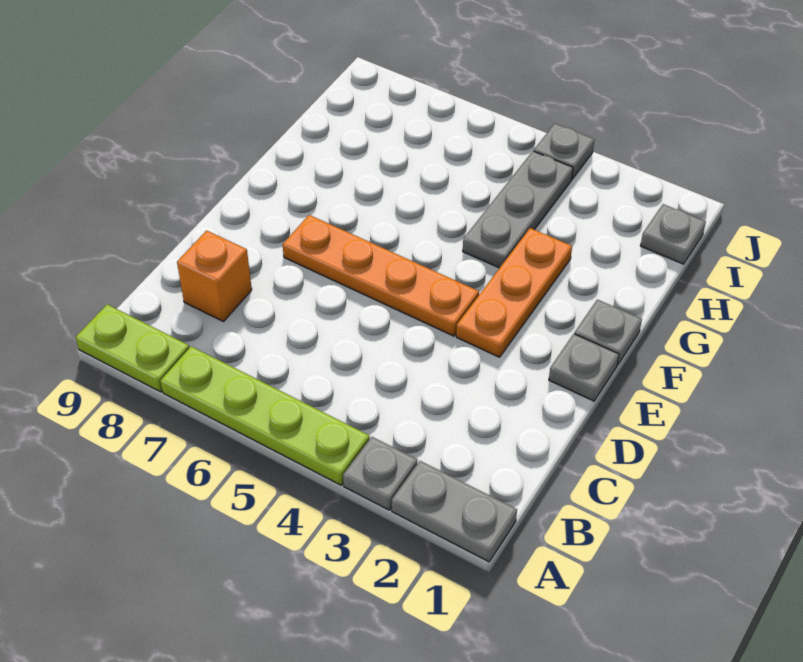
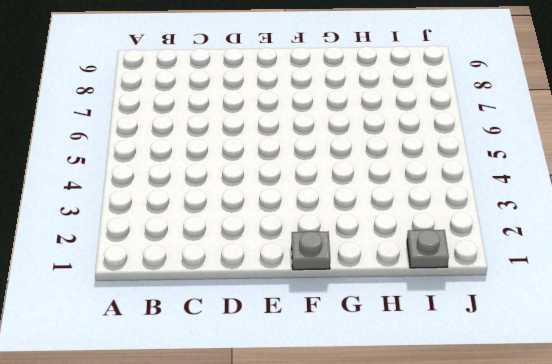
none -> grey plate A1:A2 level 1
none -> grey plate A3 level 1
none -> lime plate A4:A7 level 1

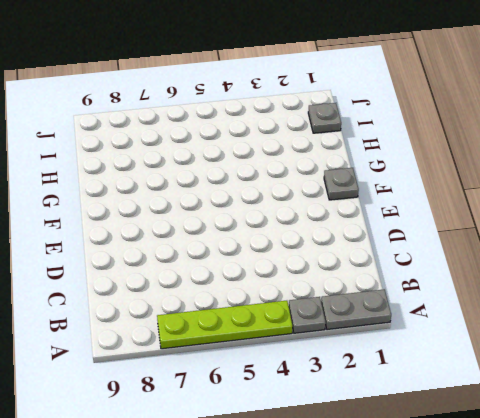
none -> lime plate A8:A9 level 1
none -> orange brick C8 level 1
none -> grey plate E1 level 1

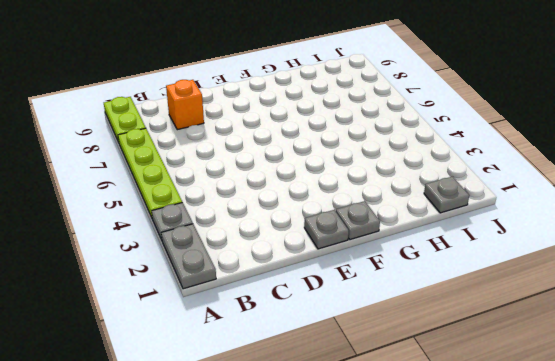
none -> orange plate E3:G3 level 1
none -> orange plate E4:E7 level 1
none -> grey plate G4:I4 level 1

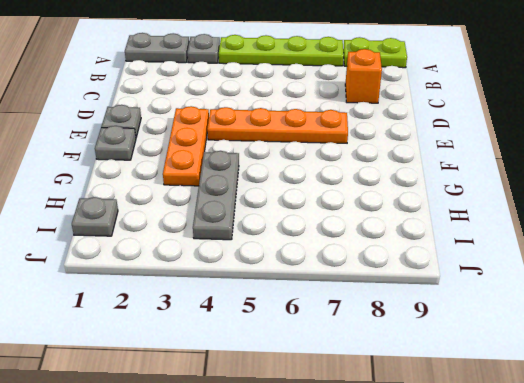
none -> grey plate J4 level 1

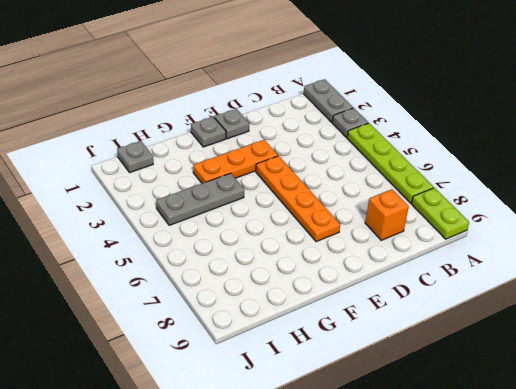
none -> grey plate J4 level 1

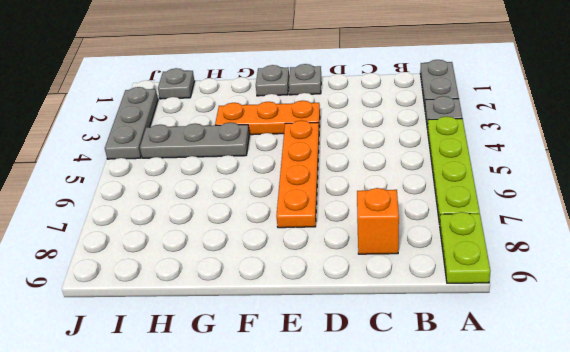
grey plate J2:J4 level 1 -> grey plate J4 level 1

